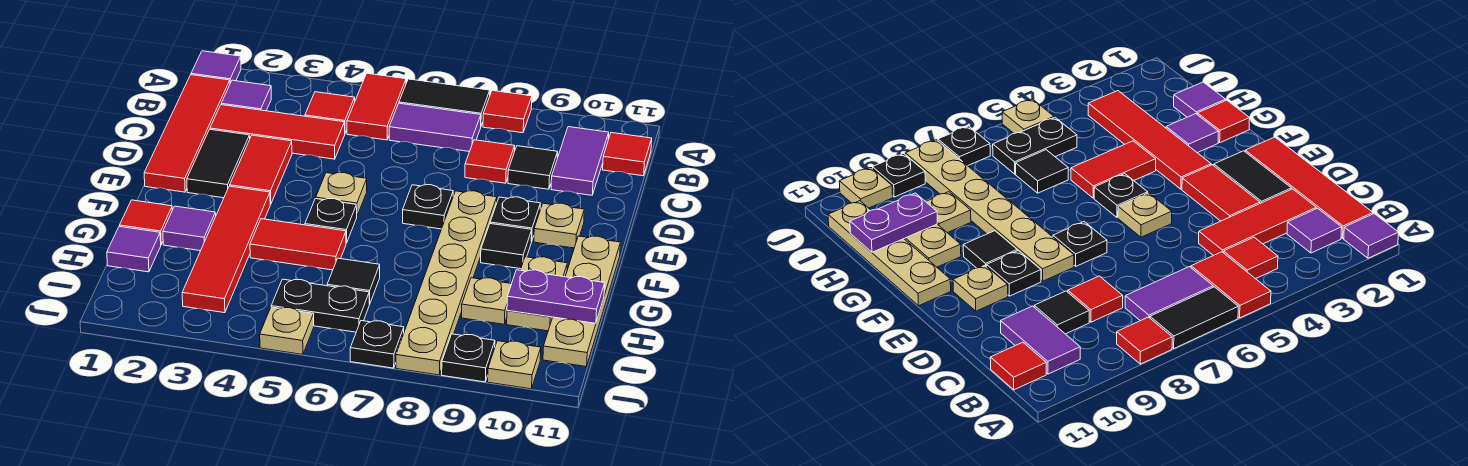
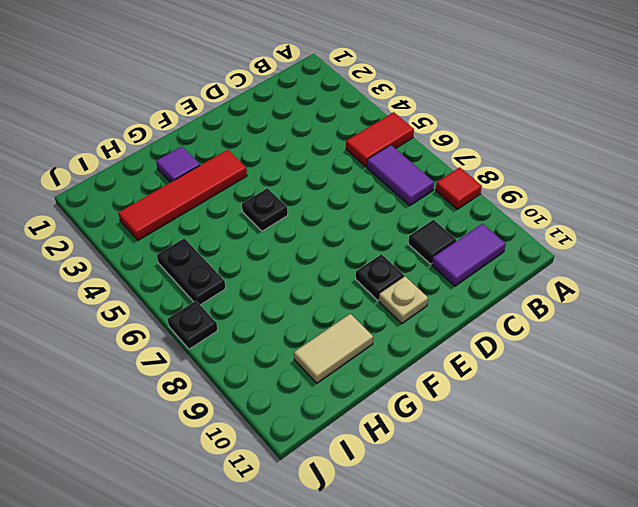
tan tile G10:H10 level 1 -> tan plate G10:H10 level 1
none -> purple tile A1 level 1
none -> black tile A6:A7 level 1
none -> red tile B1:E1 level 1
none -> purple tile B2 level 1

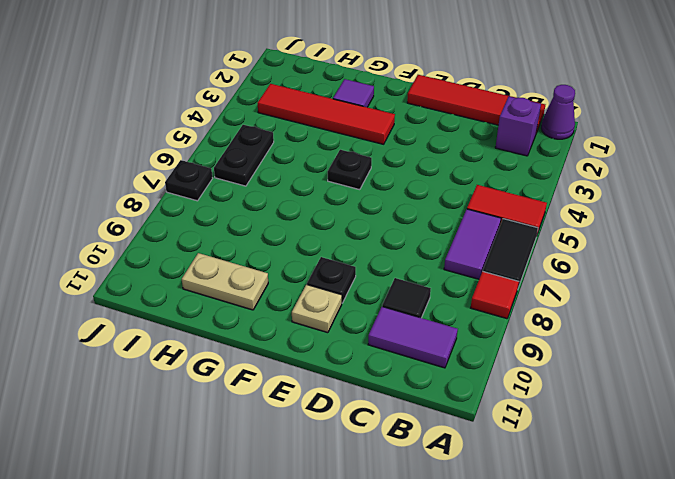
purple cone A1 level 1 -> purple tile A1 level 1
purple brick B2 level 1 -> purple tile B2 level 1
none -> red tile B4 level 1
none -> red tile B11 level 1
none -> red tile C2:C4 level 1
none -> red tile C8 level 1

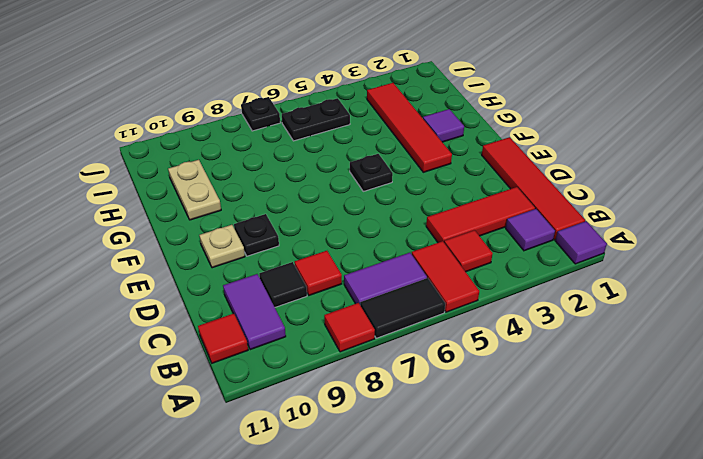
none -> black tile D2:E2 level 1
none -> red tile D3:E3 level 1
none -> tan plate E5 level 1
none -> black plate E7 level 1

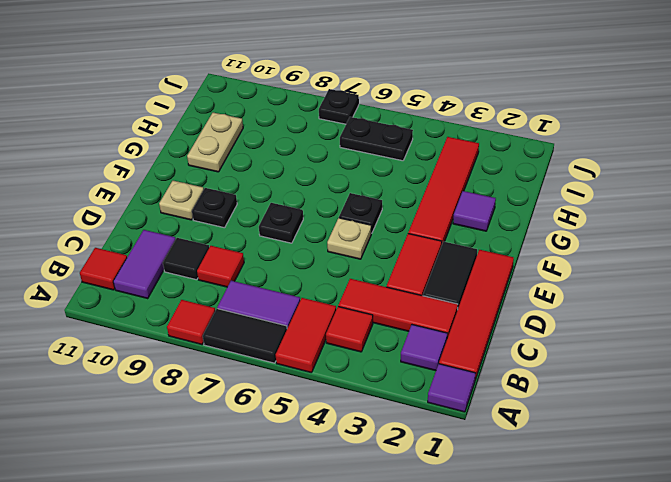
none -> tan plate E8:J8 level 1
none -> black tile F9 level 1
none -> tan plate F11:I11 level 1
none -> red tile G1 level 1

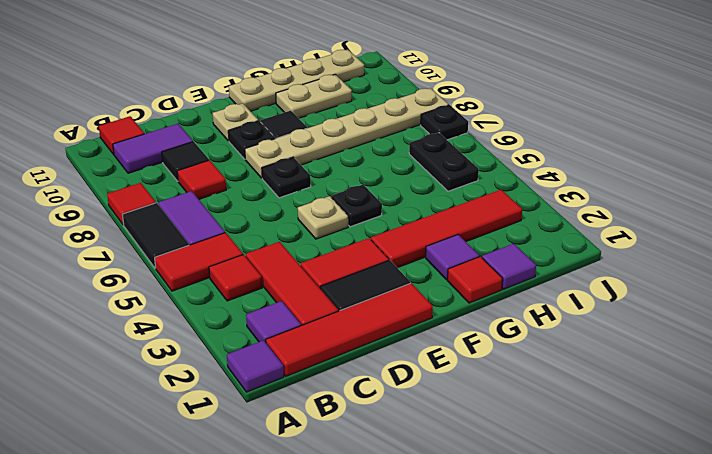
none -> red tile G4:G5 level 1
none -> black tile H6 level 1
none -> tan plate H9 level 1
none -> tan plate J5 level 1

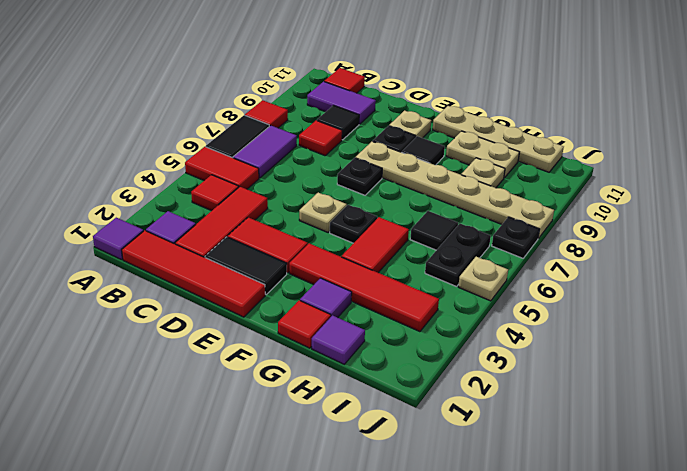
none -> black plate J9 level 1
none -> tan plate J10 level 1
none -> purple plate H10:H11 level 2

